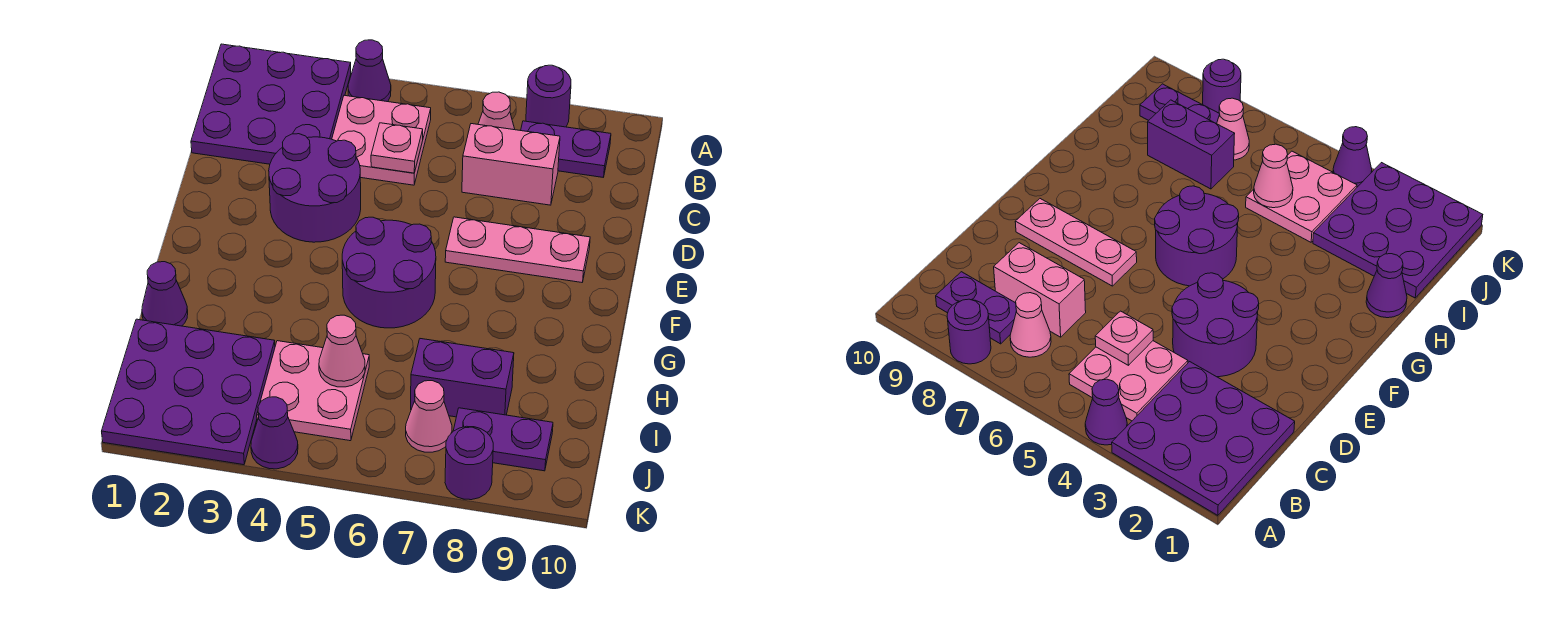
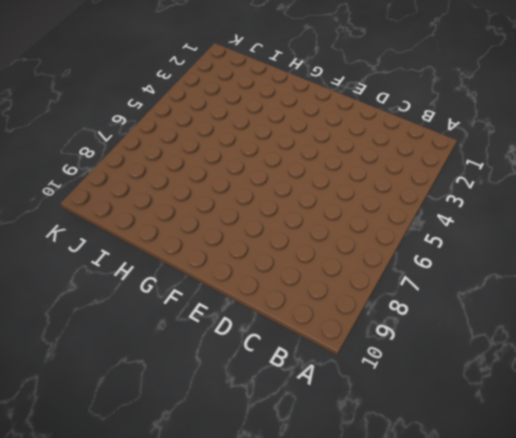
none -> purple plate A1:C3 level 1
none -> purple cone A4 level 1
none -> purple round brick A8 level 1

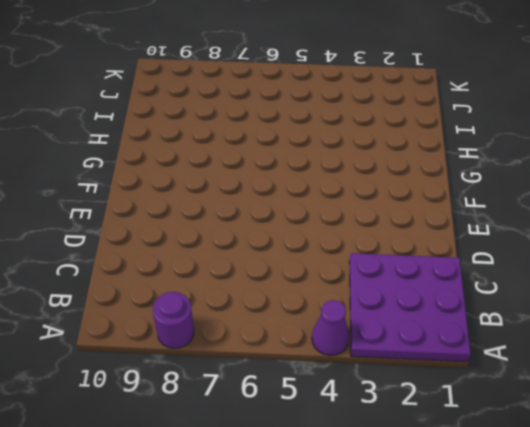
none -> pink plate B4:C5 level 1
none -> pink cone B7 level 1
none -> purple plate B8:B9 level 1

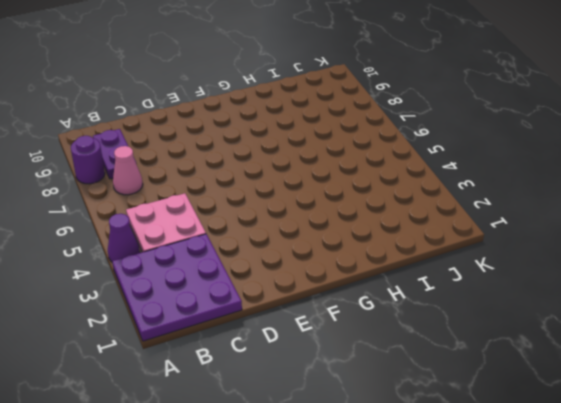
none -> pink brick C7:C8 level 1
none -> purple round brick D3:E4 level 1
none -> pink plate E7:E9 level 1

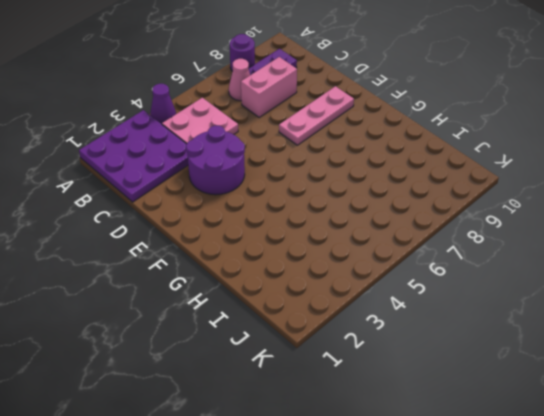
none -> purple round brick F5:G6 level 1
none -> purple cone H1 level 1
none -> purple plate I1:K3 level 1

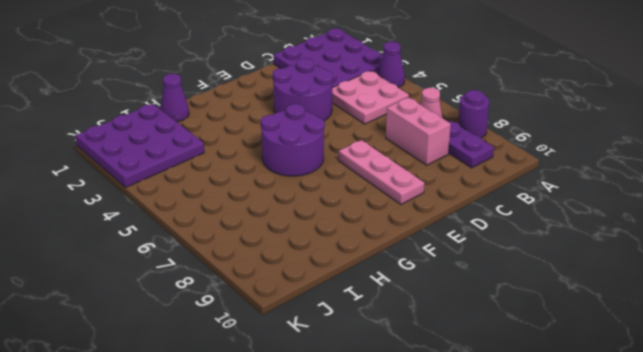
none -> pink plate I4:J5 level 1
none -> purple brick I7:I8 level 1
none -> pink cone J7 level 1

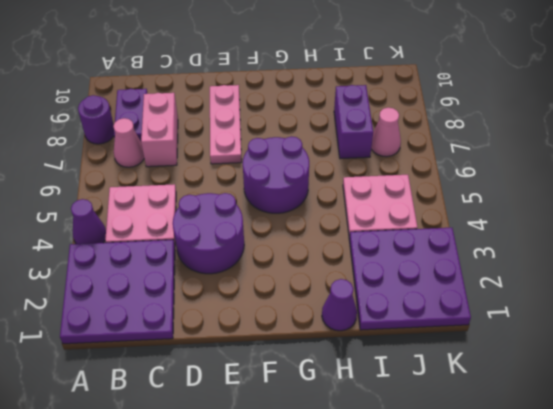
none -> purple plate J8:J9 level 1
none -> purple cone K4 level 1
none -> purple round brick K8 level 1

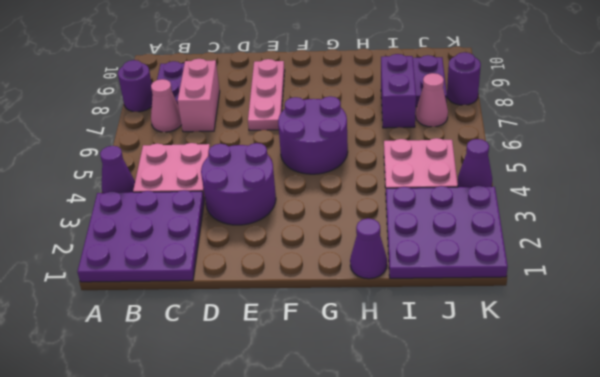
none -> pink plate C5 level 2
none -> pink cone I5 level 2

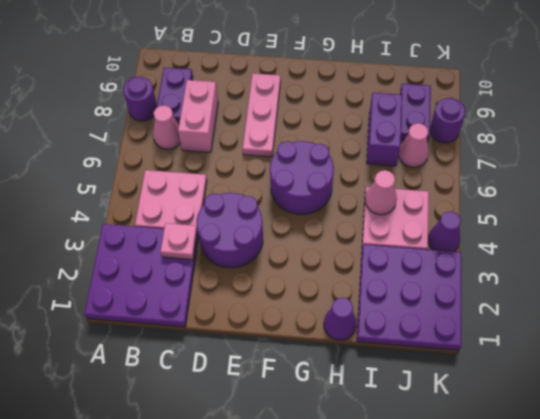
pink plate C3 level 2 -> pink plate C5 level 2
none -> purple cone A4 level 1

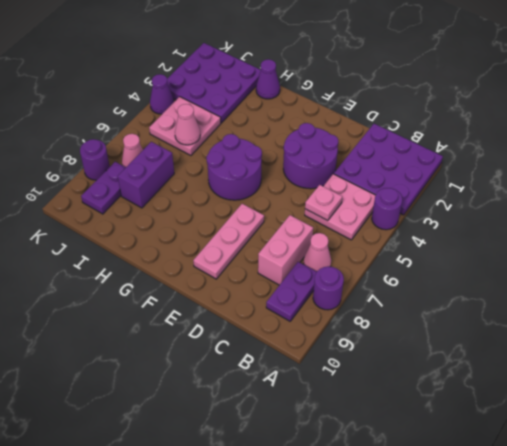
purple round brick A4 level 1 -> purple cone A4 level 1

